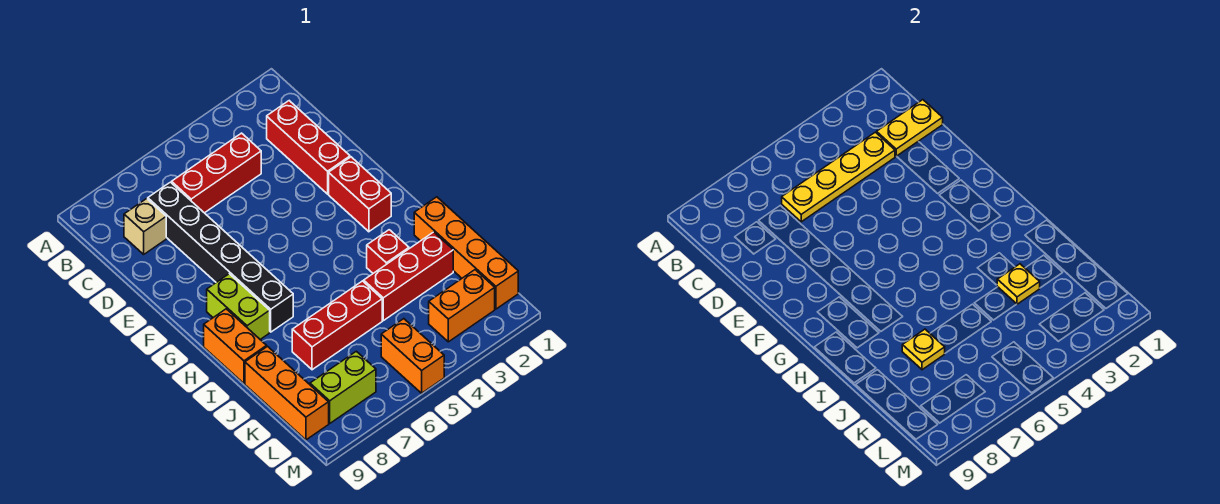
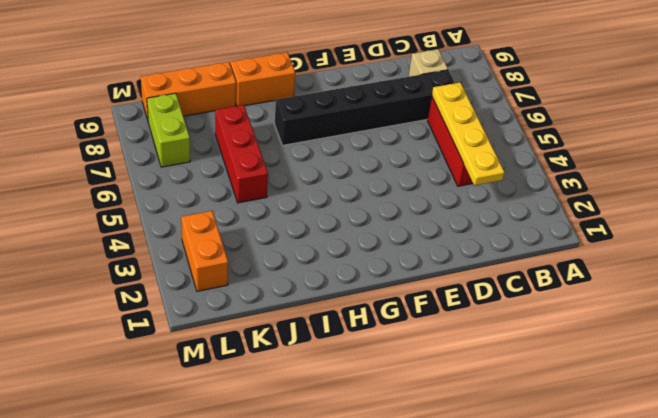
none -> red brick C2:E2 level 1
none -> red brick F2:G2 level 1
none -> lime brick G8:H8 level 1

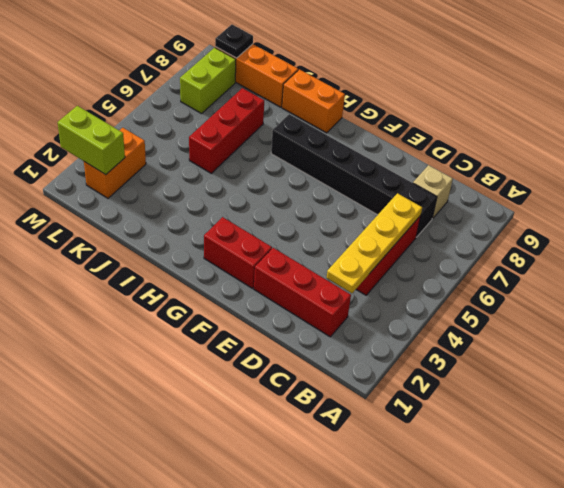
lime brick L2:M2 level 2 -> lime brick G8:H8 level 1
black plate L9 level 2 -> none
none -> orange brick I1:L1 level 1
none -> red brick I3 level 1
none -> red brick J2:J4 level 1

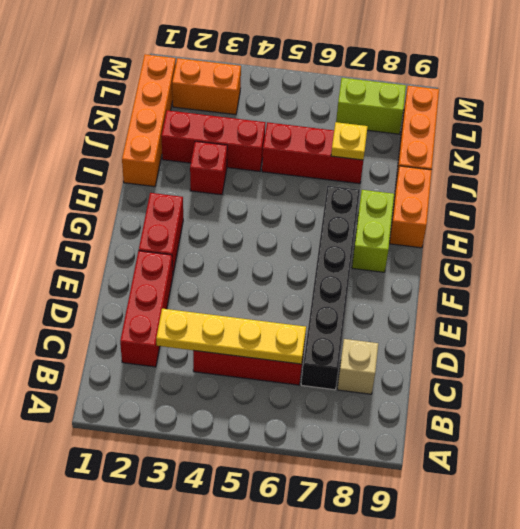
none -> orange brick L5:M5 level 1
none -> yellow plate C1:C2 level 2
none -> yellow plate J3 level 2

